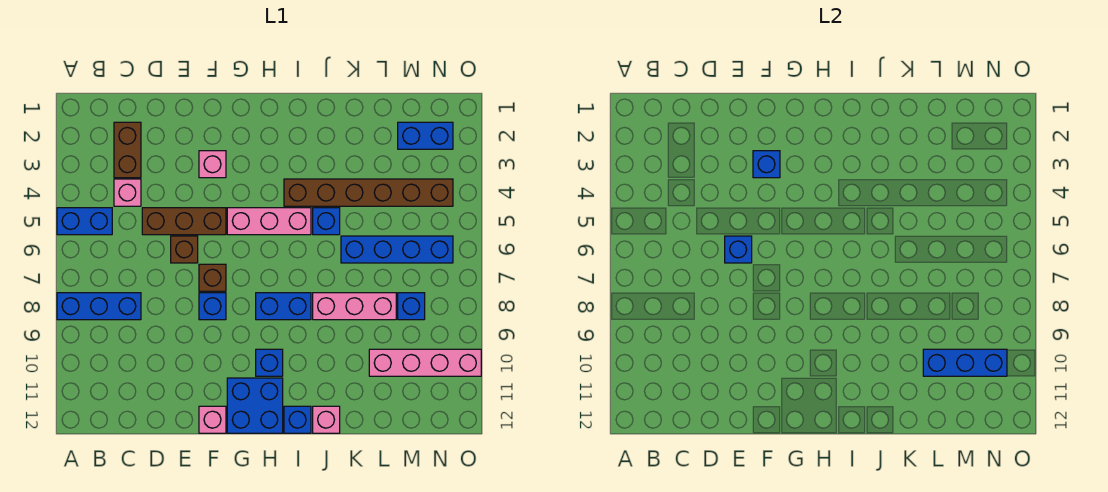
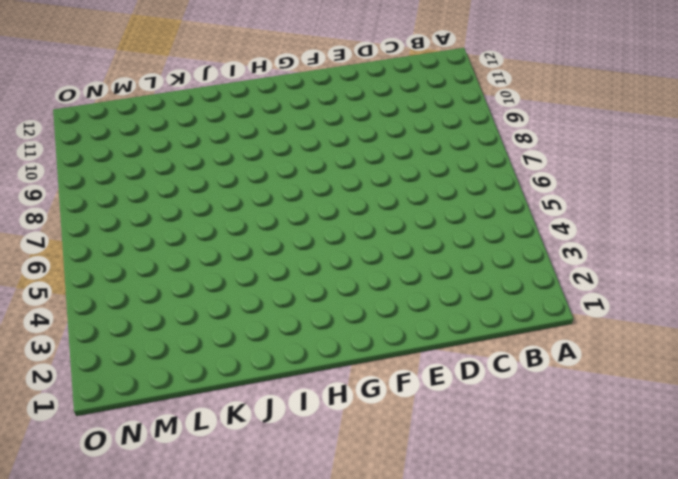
none -> blue brick A5:B5 level 1
none -> blue brick A8:C8 level 1
none -> brown brick C2:C3 level 1

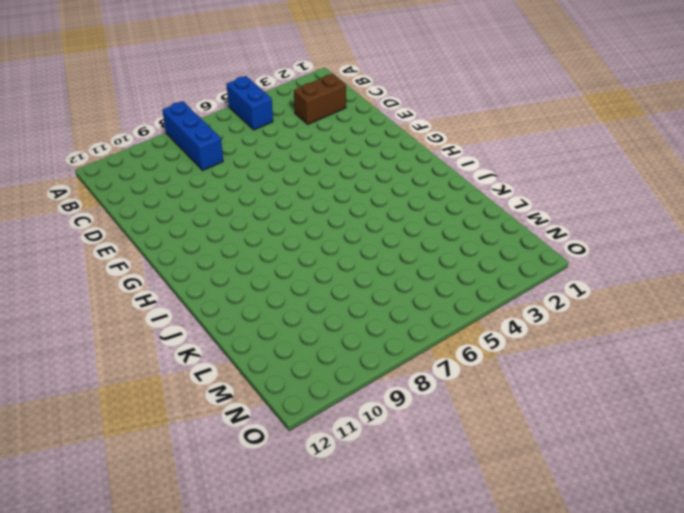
none -> pink brick C4 level 1
none -> brown brick D5:F5 level 1
none -> brown brick E6 level 1

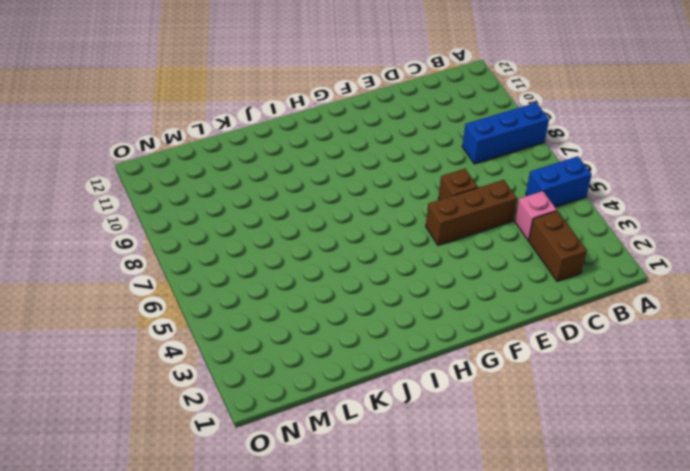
none -> pink brick F3 level 1
none -> brown brick F7 level 1
none -> blue brick F8 level 1

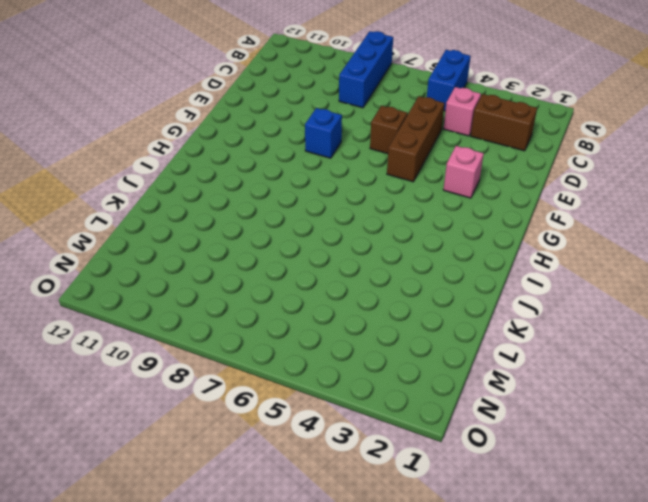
none -> brown brick F7 level 1
none -> pink brick F12 level 1
none -> pink brick G5:I5 level 1

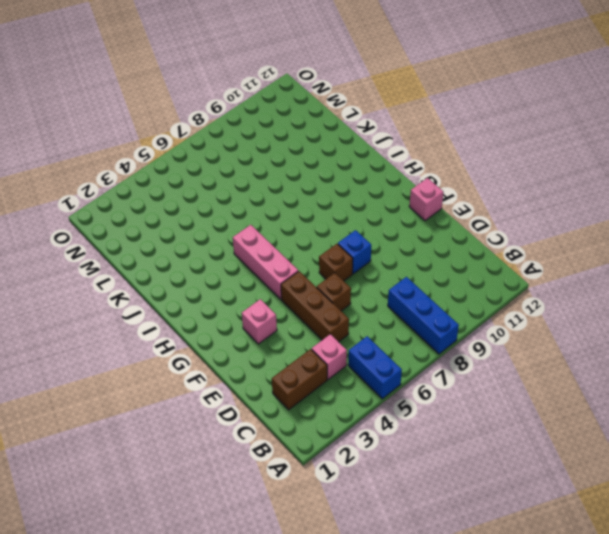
none -> blue brick G11:H12 level 1
none -> blue brick H8:I8 level 1
none -> blue brick H10 level 1

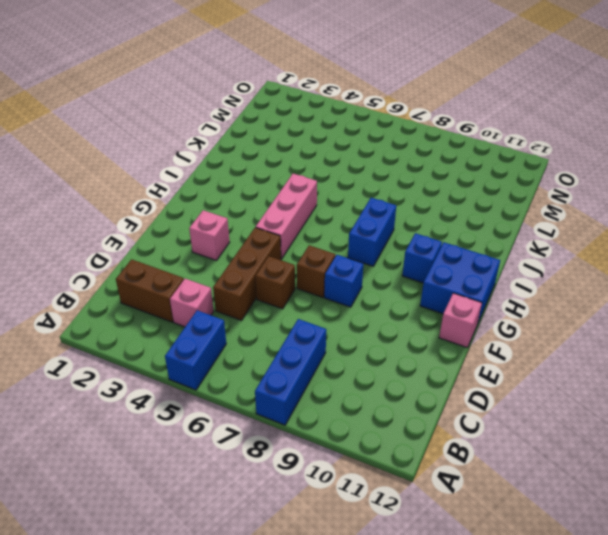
none -> brown brick I4:N4 level 1
none -> blue brick I12 level 1
none -> blue brick J5 level 1

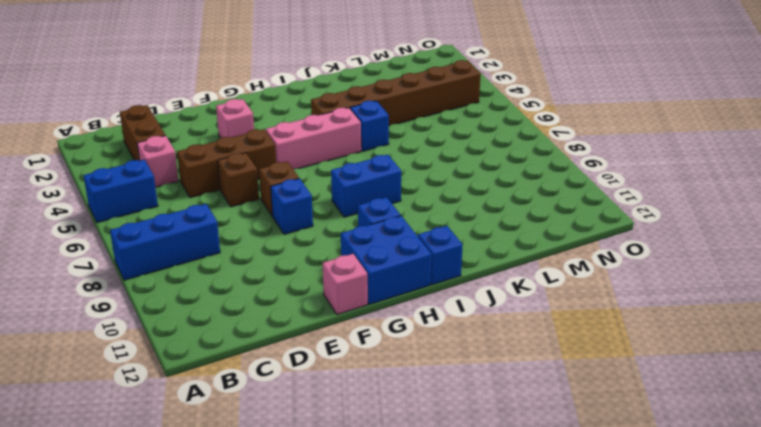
none -> pink brick J8:L8 level 1
none -> pink brick J12 level 1
none -> blue brick K6:N6 level 1

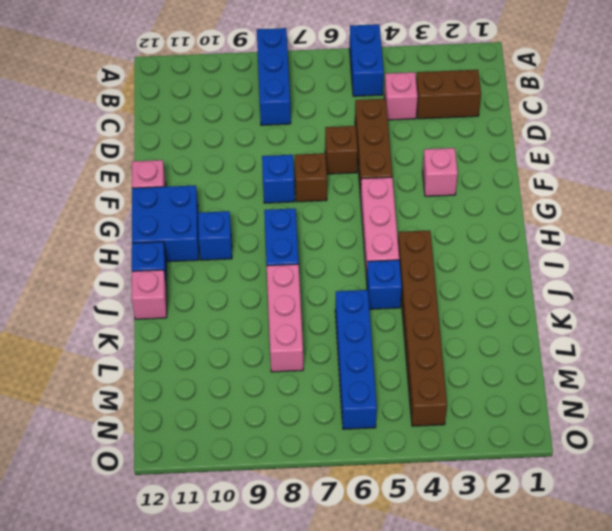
none -> pink brick L10:O10 level 1
none -> blue brick M2:N2 level 1
none -> blue brick M8 level 1

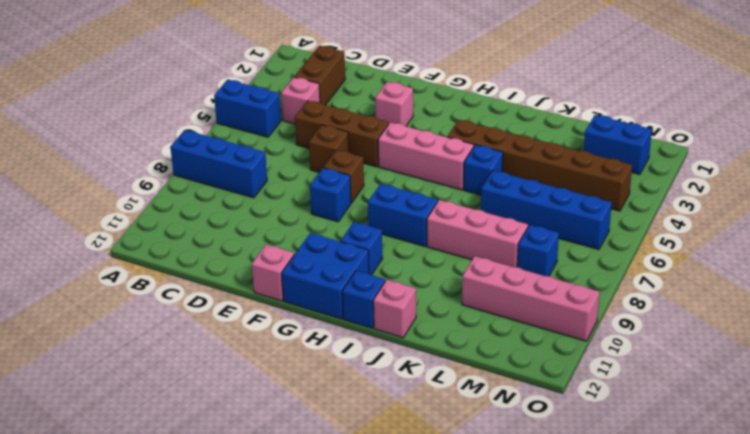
none -> blue brick E6 level 2
none -> blue brick F3 level 2
none -> blue brick L10:N10 level 2

